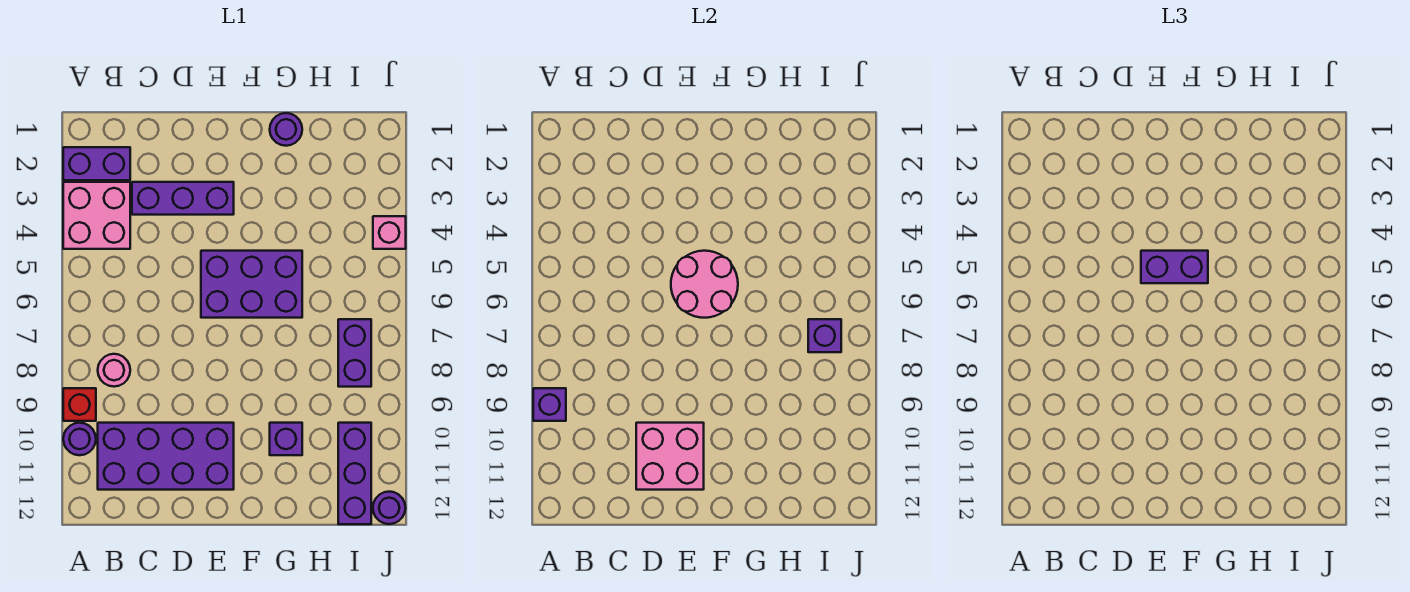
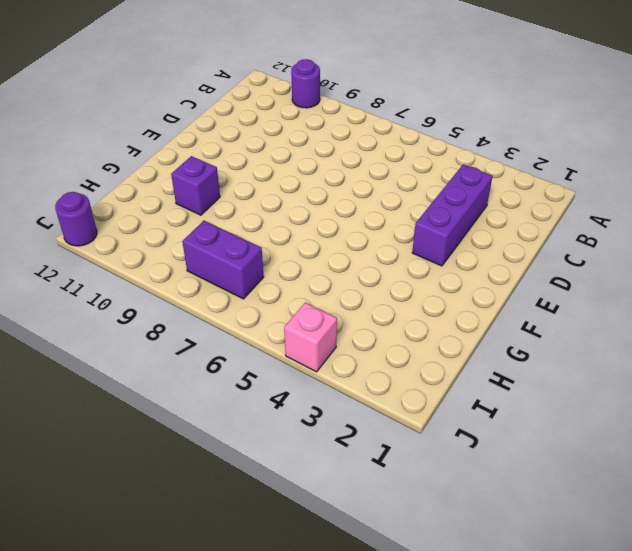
none -> purple brick A2:B2 level 1
none -> pink brick A3:B4 level 1
none -> red brick A9 level 1

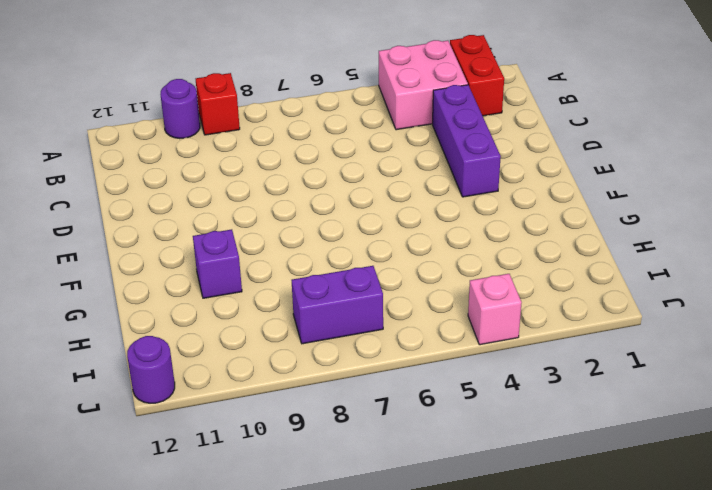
red brick A2:B2 level 1 -> purple brick A2:B2 level 1
none -> pink round brick B8 level 1
none -> purple brick B10:E11 level 1
none -> purple brick E5:G6 level 1

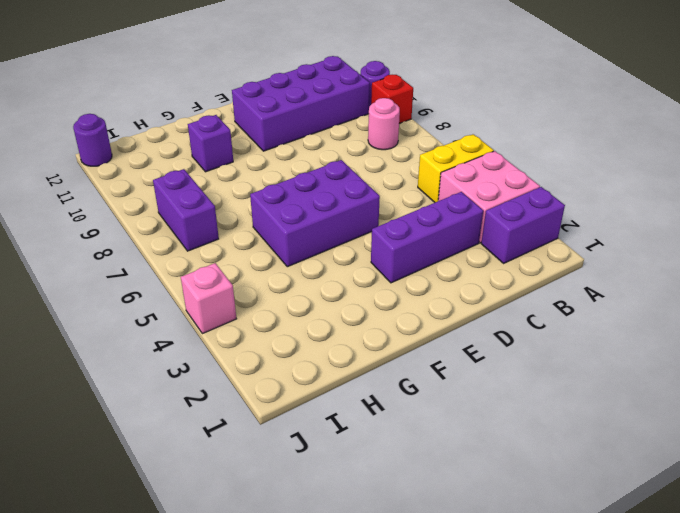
yellow brick A5:B5 level 1 -> none
none -> purple round brick G1 level 1
none -> purple brick I10:I12 level 1
none -> purple brick A9 level 2

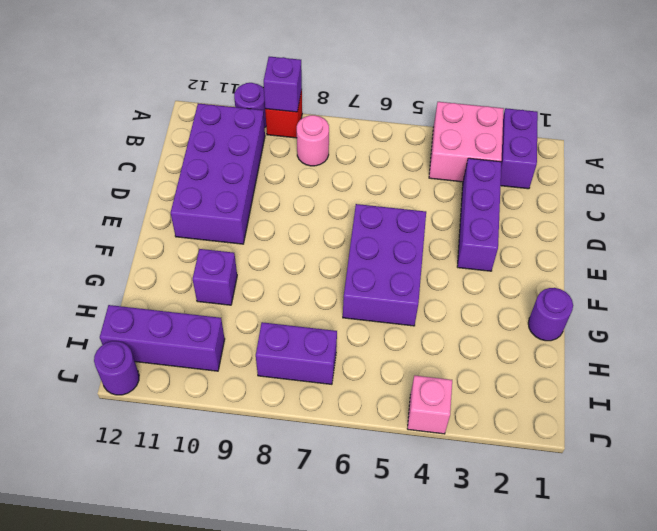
none -> pink brick D10:E11 level 2
none -> pink round brick E5:F6 level 2
none -> purple brick I7 level 2

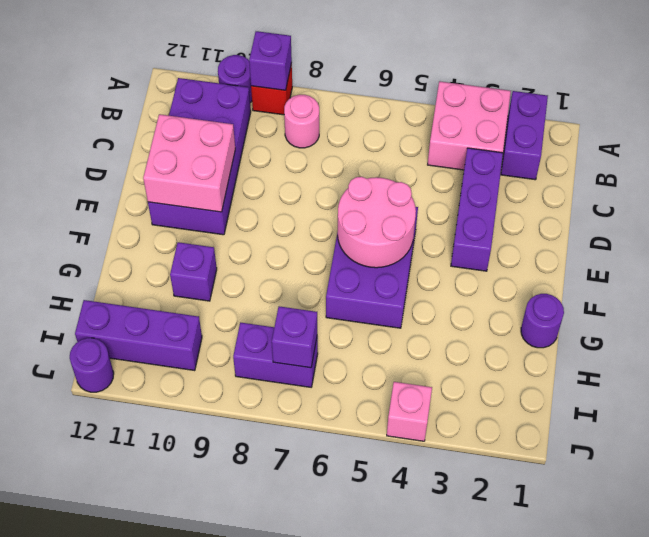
none -> purple brick E5:F5 level 3

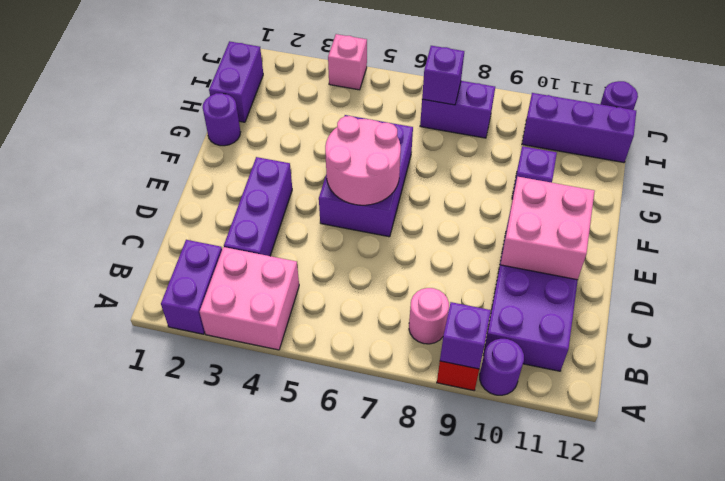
purple brick H1:I1 level 1 -> purple brick E5:F5 level 3

